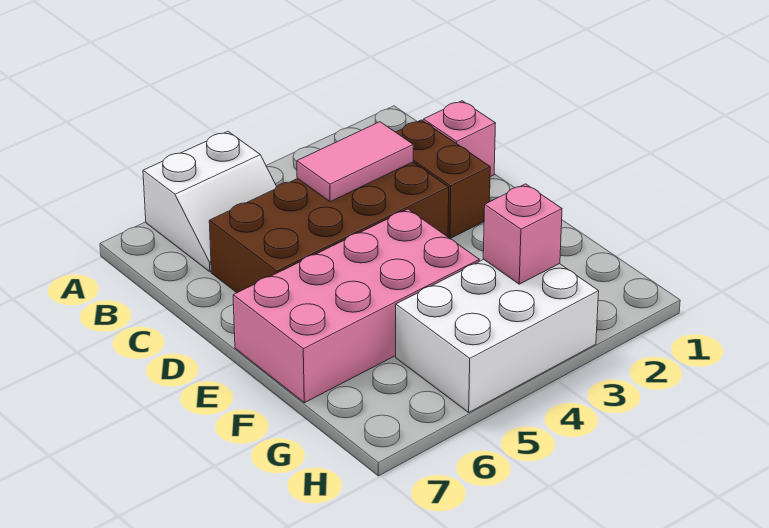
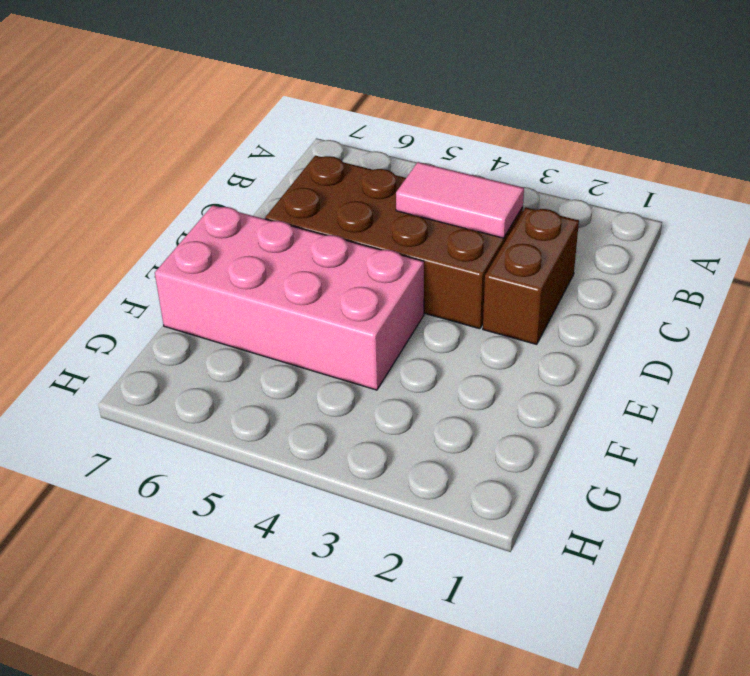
none -> white slope A5:B6 level 1 top A
none -> pink brick C1 level 1

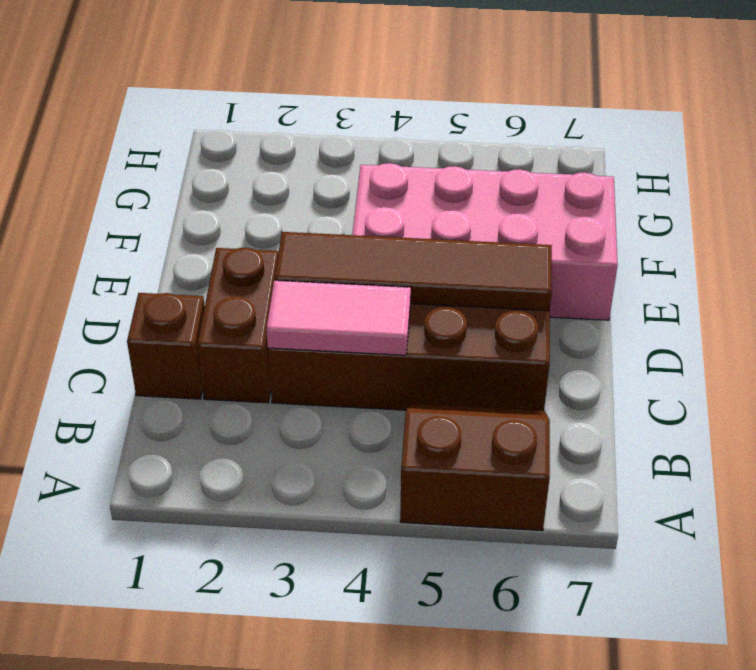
brown slope A5:B6 level 1 top A -> white slope A5:B6 level 1 top A
brown brick C1 level 1 -> pink brick C1 level 1
brown tile D3:D6 level 2 -> none
none -> white brick G3:H5 level 1
none -> pink brick G3 level 2

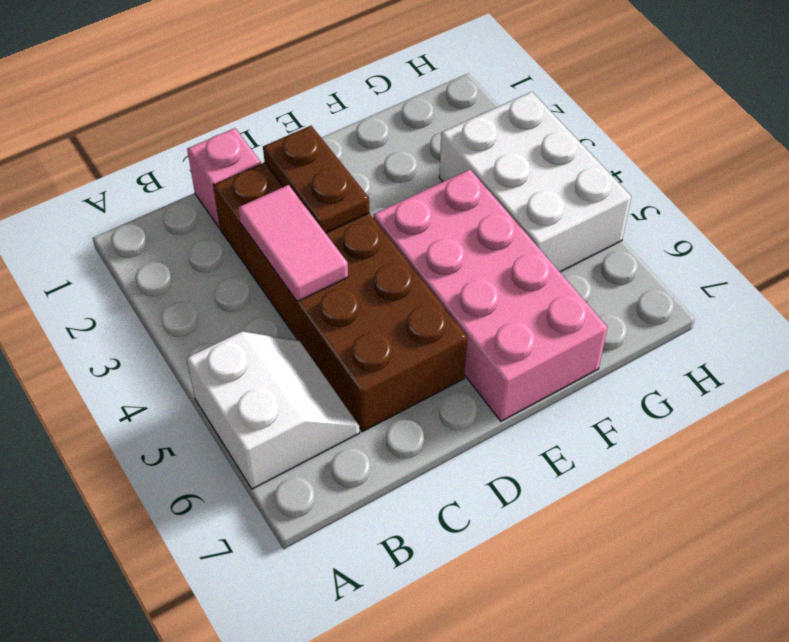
brown plate D2:D3 level 2 -> none
none -> pink brick G3 level 2

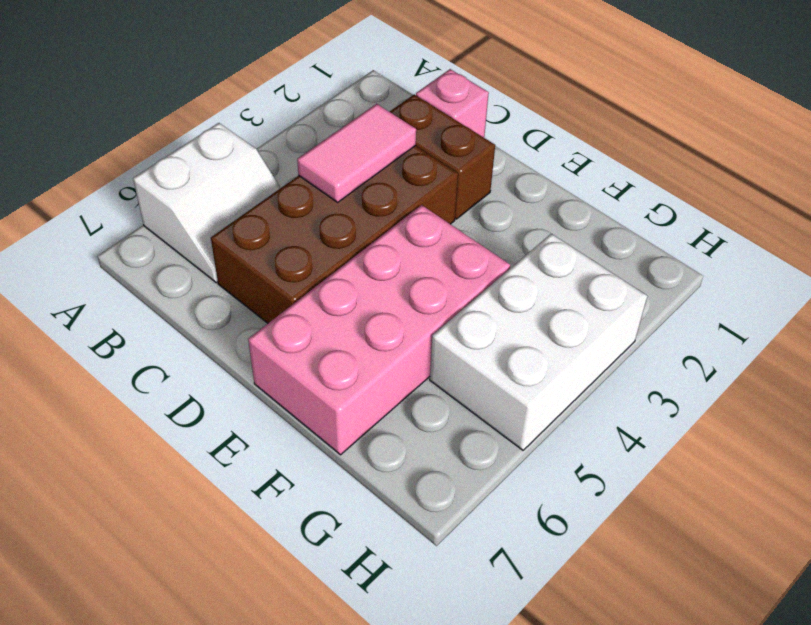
none -> pink brick G3 level 2

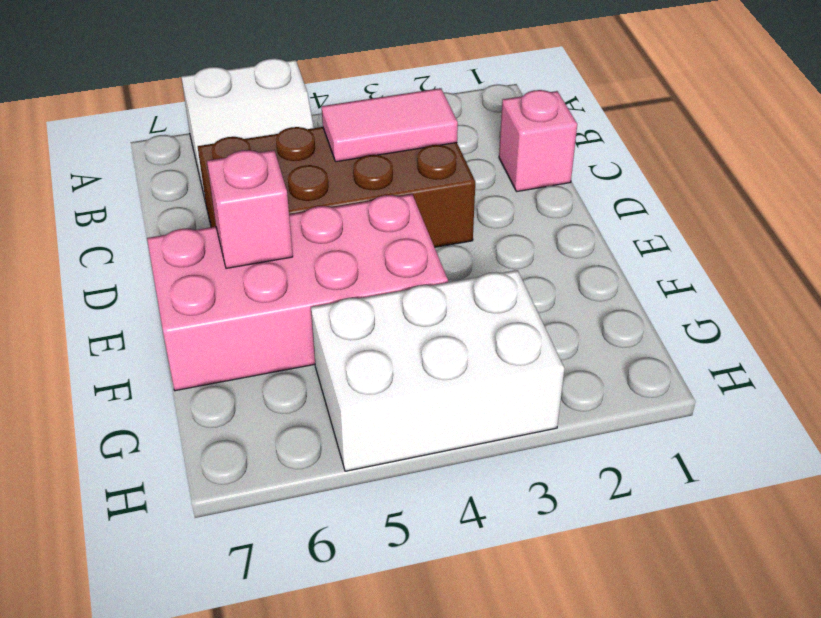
pink brick E6 level 2 -> pink brick G3 level 2
none -> brown brick C2:D2 level 1

